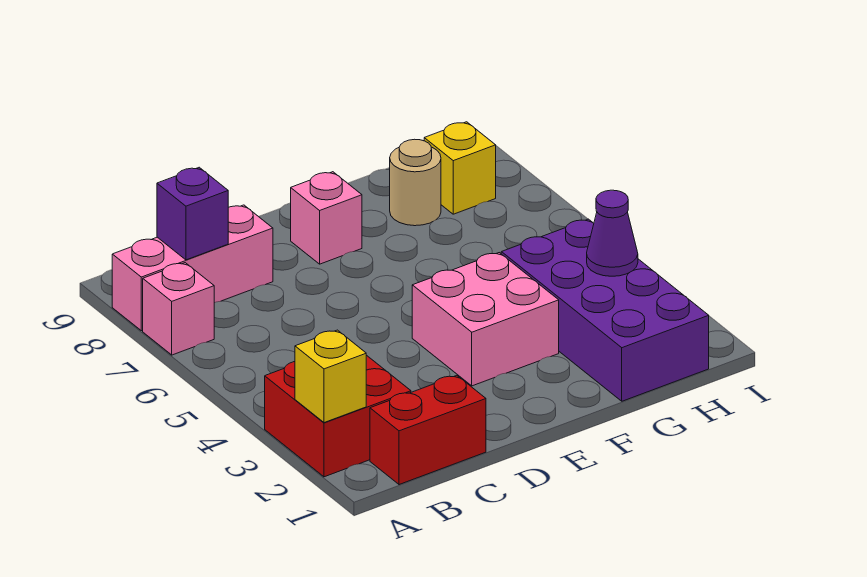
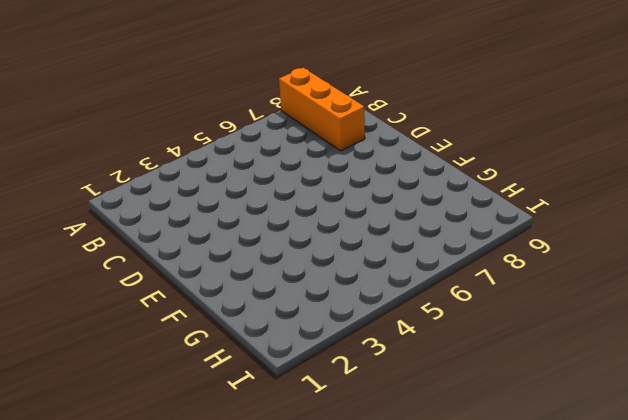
orange brick A8:C8 level 1 -> pink brick A8:C8 level 1
none -> red brick A2:B3 level 1
none -> pink brick A7 level 1
none -> red brick B1:C1 level 1

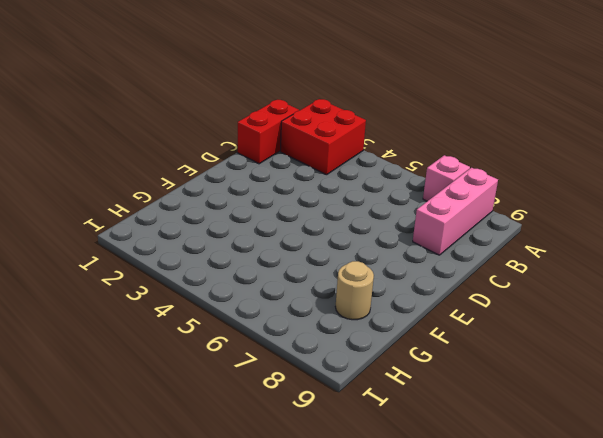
none -> pink brick E3:F4 level 1
none -> pink brick E8 level 1
none -> purple brick G1:H4 level 1

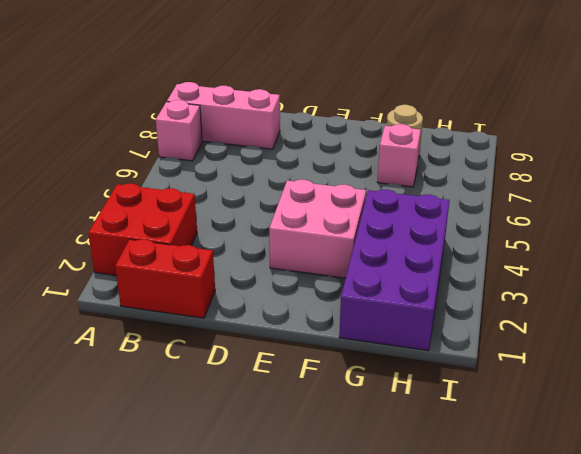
pink brick G7 level 1 -> pink brick E8 level 1
none -> yellow brick H8 level 1
none -> yellow brick A2 level 2
none -> purple brick B8 level 2

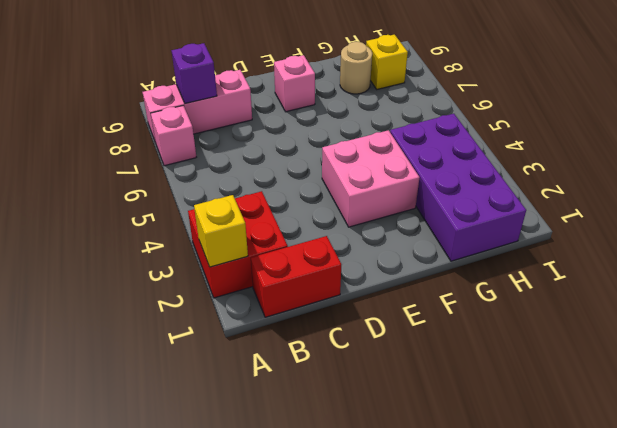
none -> purple cone H3 level 2

